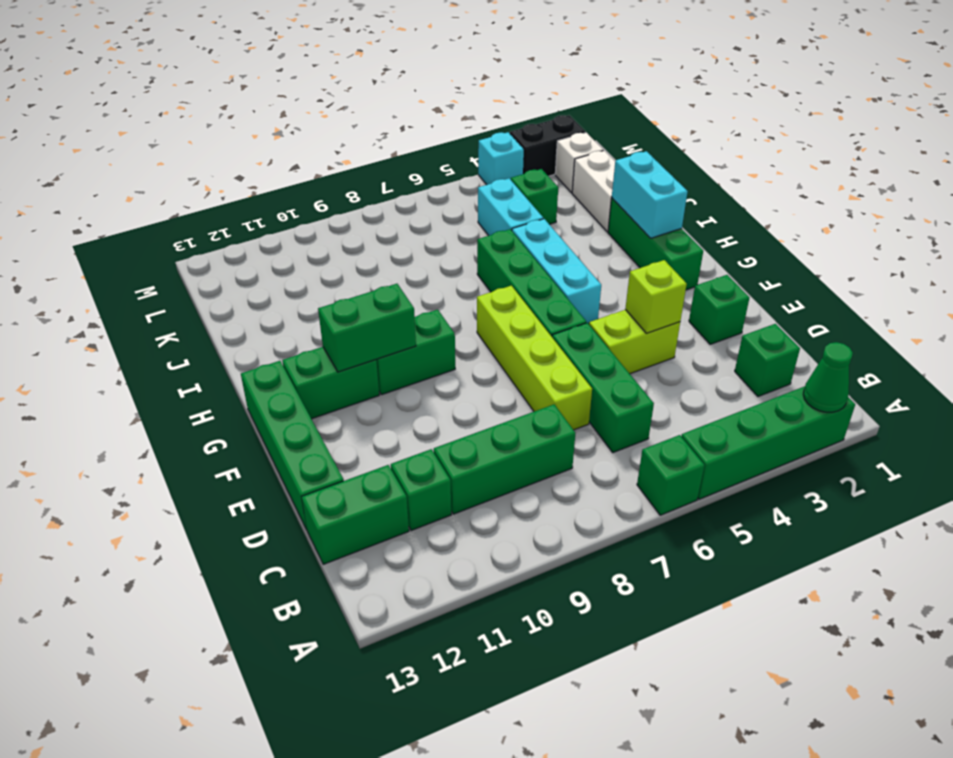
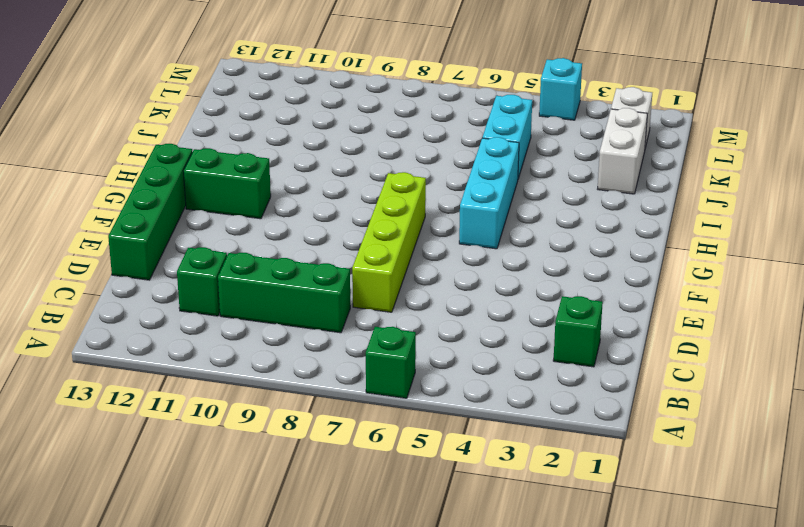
none -> green brick A2:A5 level 1
none -> green brick C6:E6 level 1
none -> green brick C12:C13 level 1

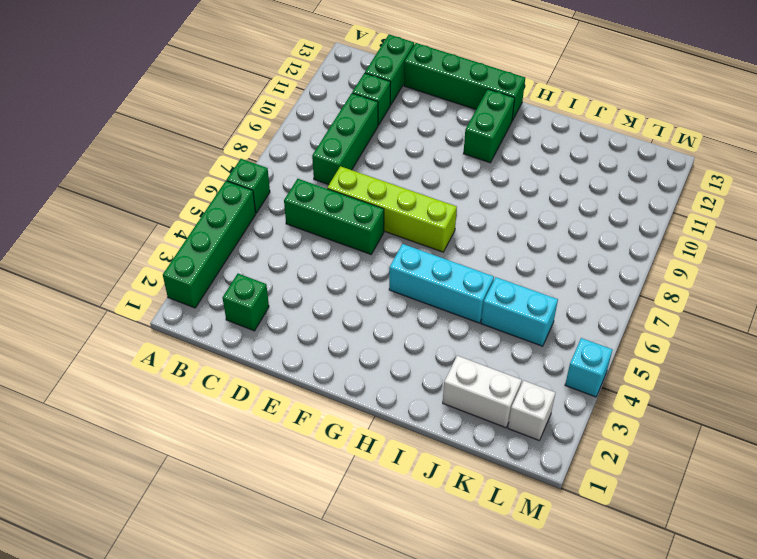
none -> green brick E2 level 1
none -> lime brick E4:E5 level 1
none -> green brick F6:I6 level 1

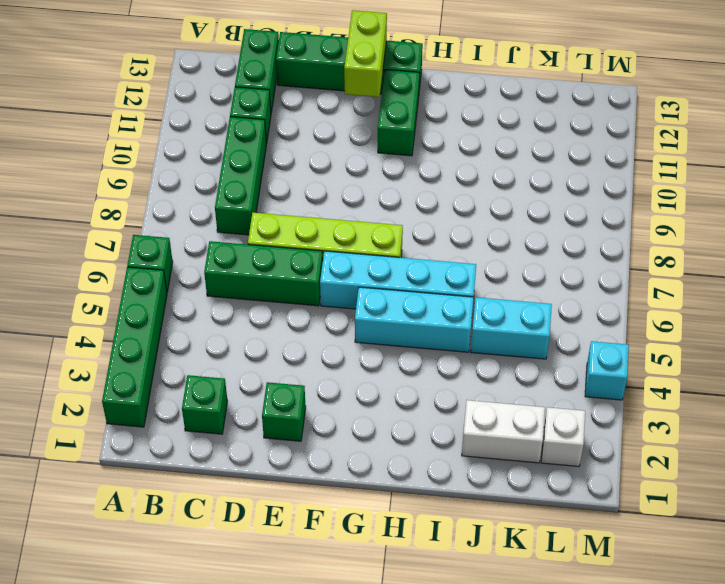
cyan brick F6:I6 level 1 -> green brick F6:I6 level 1
lime brick F12:F13 level 2 -> lime brick E4:E5 level 1
none -> green brick G2:I2 level 1
none -> green brick G9:G10 level 1
none -> green brick K4 level 1

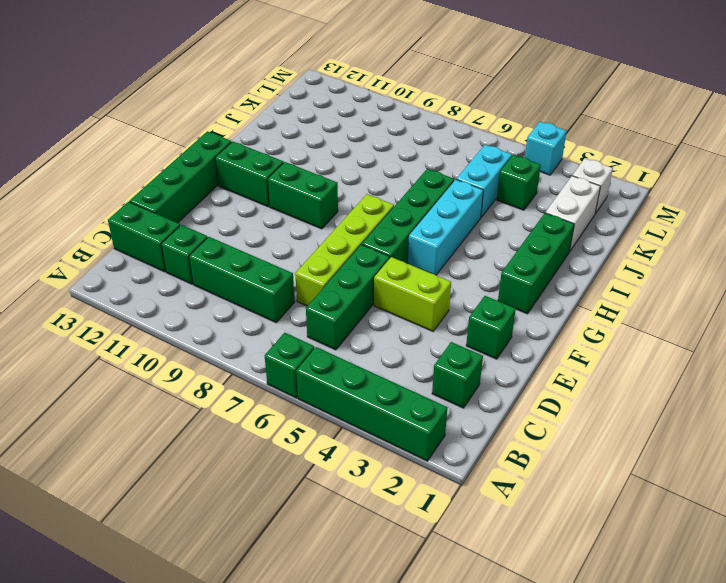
none -> black brick M2:M3 level 1
none -> green cone A2 level 2
none -> lime brick E4 level 2

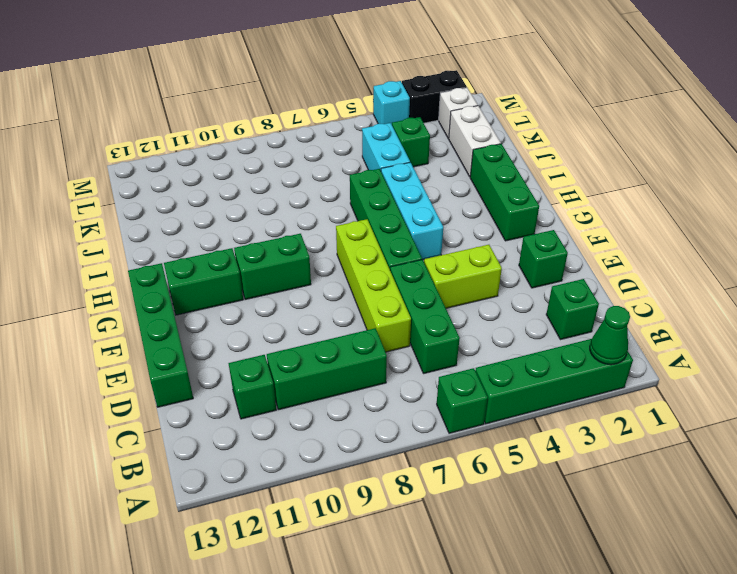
none -> green brick C12:C13 level 1
none -> lime brick E4 level 2
none -> green brick G10:G11 level 2

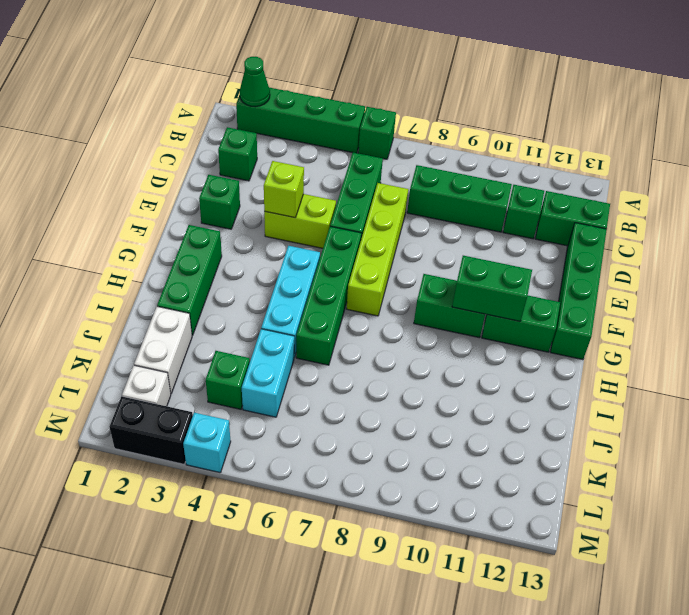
none -> cyan brick H2:I2 level 2

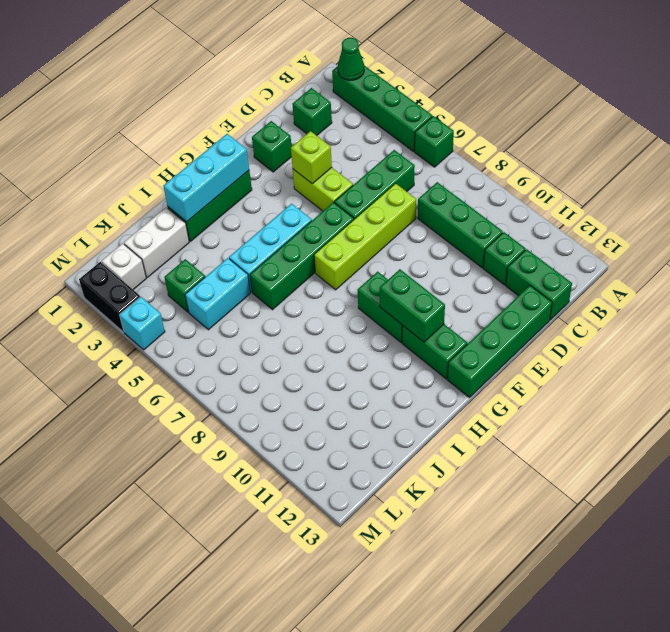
cyan brick G2:I2 level 2 -> cyan brick H2:I2 level 2

